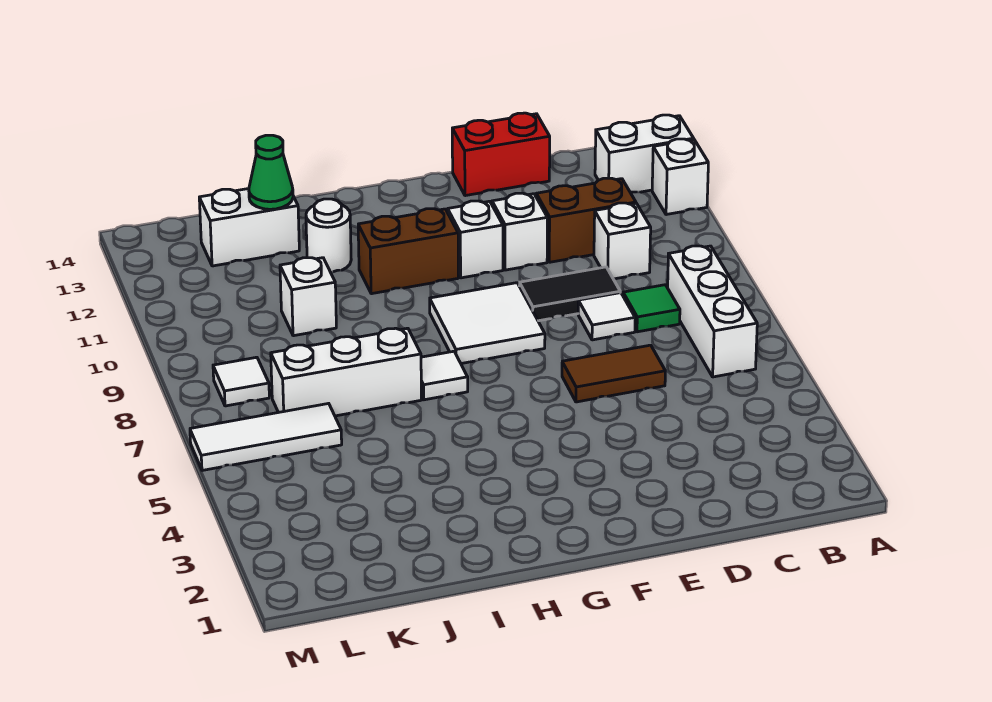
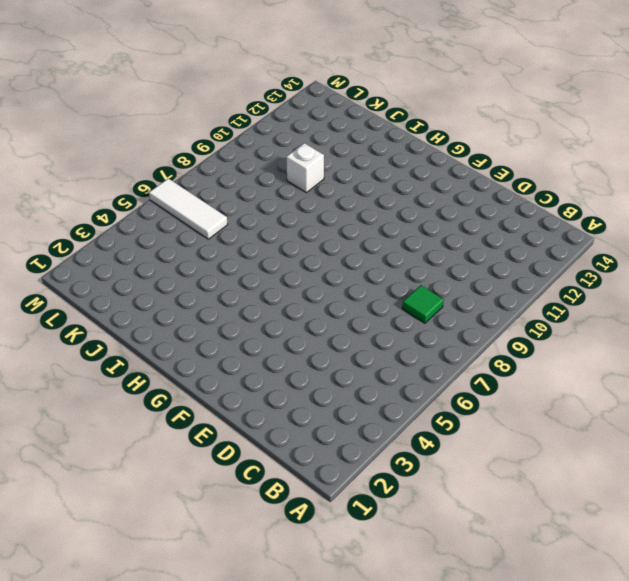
none -> white brick A12 level 1
none -> white brick A13:B13 level 1
none -> white brick B6:B8 level 1

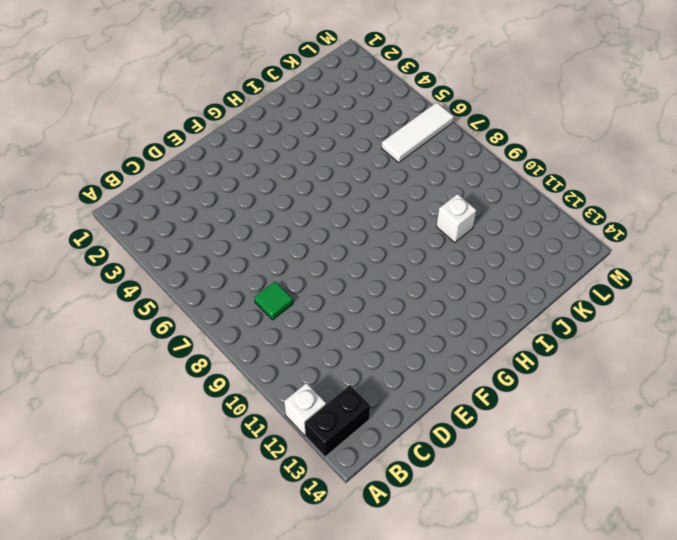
black brick A13:B13 level 1 -> white brick A13:B13 level 1
none -> white brick B6:B8 level 1
none -> white brick C10 level 1
none -> brown brick C11:D11 level 1

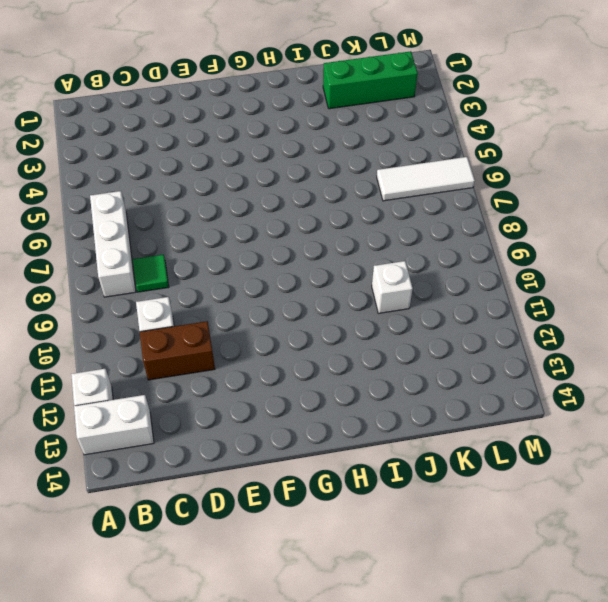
green brick J2:L2 level 1 -> none
none -> brown tile D6:E6 level 1
none -> white tile D8 level 1
none -> black tile D9:E9 level 1

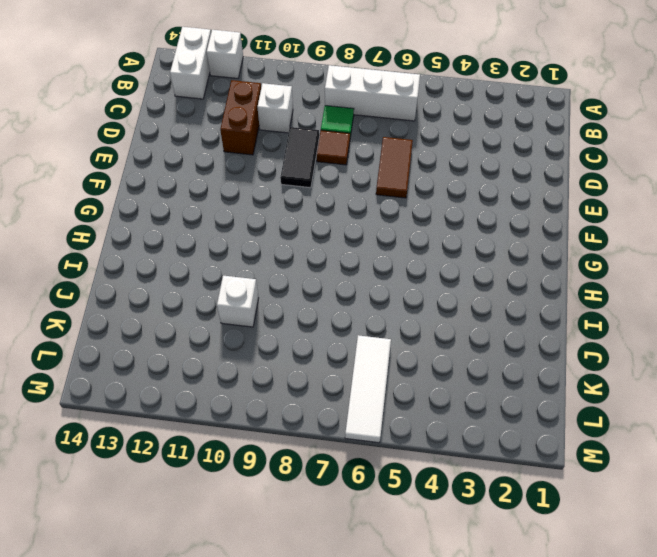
brown tile D8 level 1 -> white tile D8 level 1
none -> red brick D14:E14 level 1
none -> white brick E11 level 1
none -> white tile F8:G9 level 1

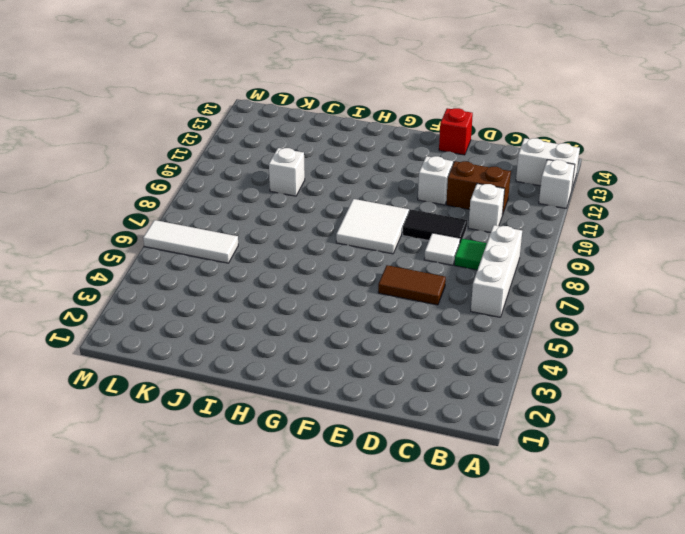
red brick E14 level 1 -> red brick D14:E14 level 1
none -> white brick F11 level 1
none -> brown brick G11:H11 level 1
none -> white tile H7 level 1

